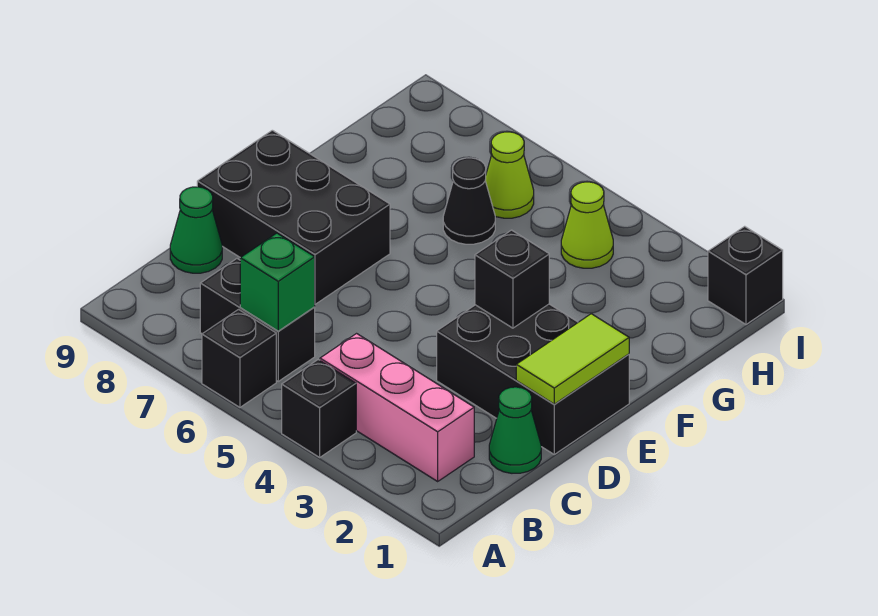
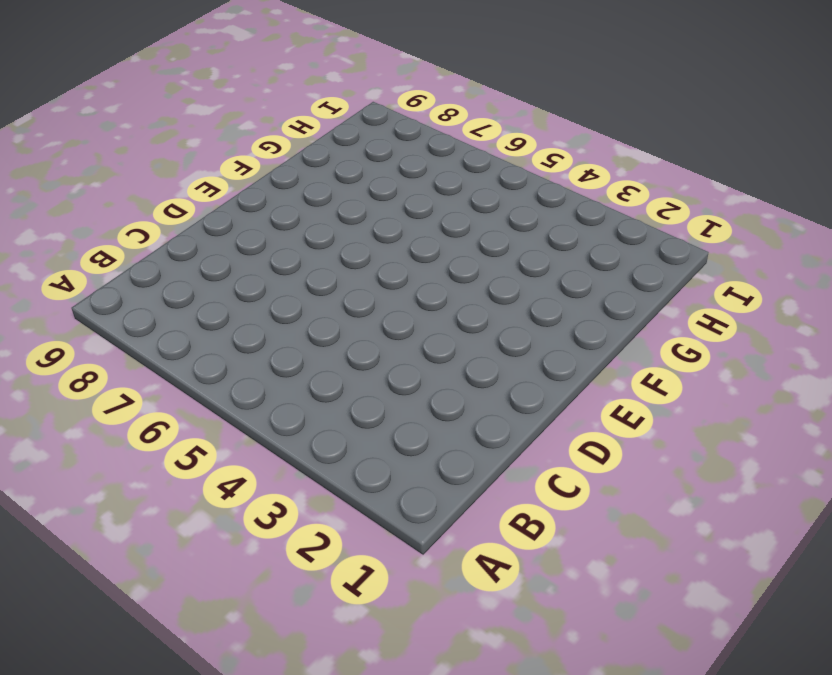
none -> black brick A4 level 1
none -> black brick A6 level 1
none -> pink brick B2:B4 level 1

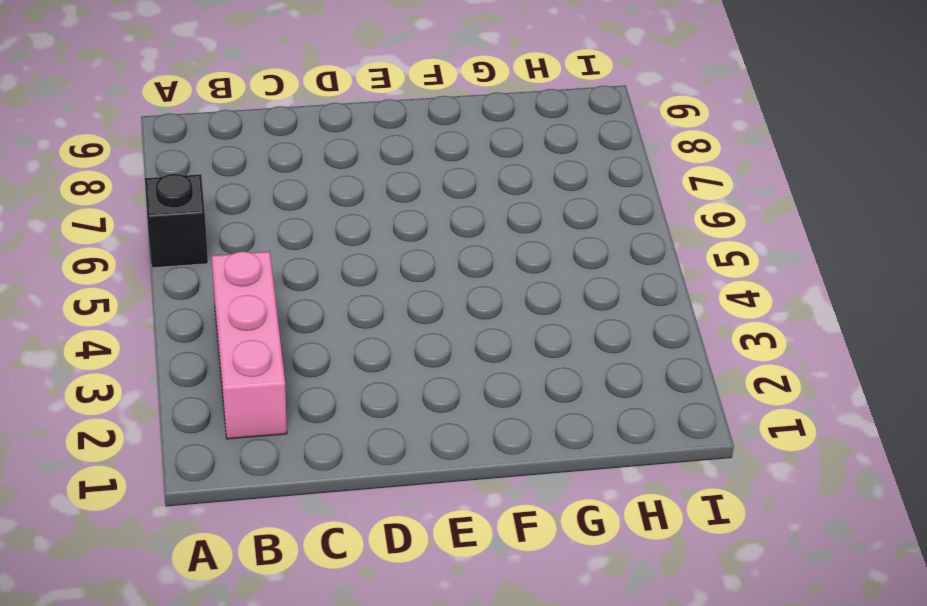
none -> black brick A4 level 1
none -> black brick B6:B7 level 1
none -> green cone C1 level 1

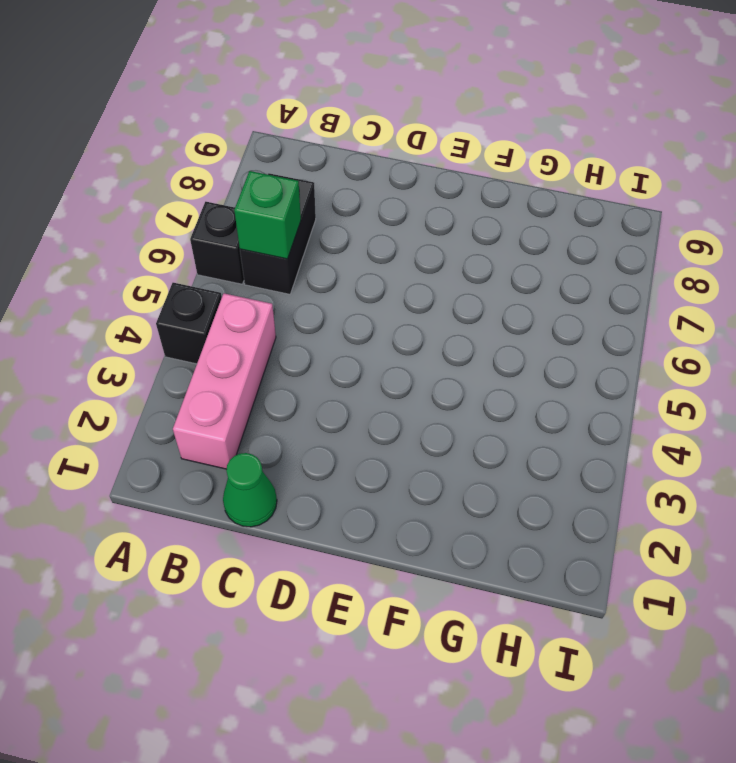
none -> green cone C9 level 1
none -> black brick D1:E3 level 1
none -> black brick D7:E9 level 1

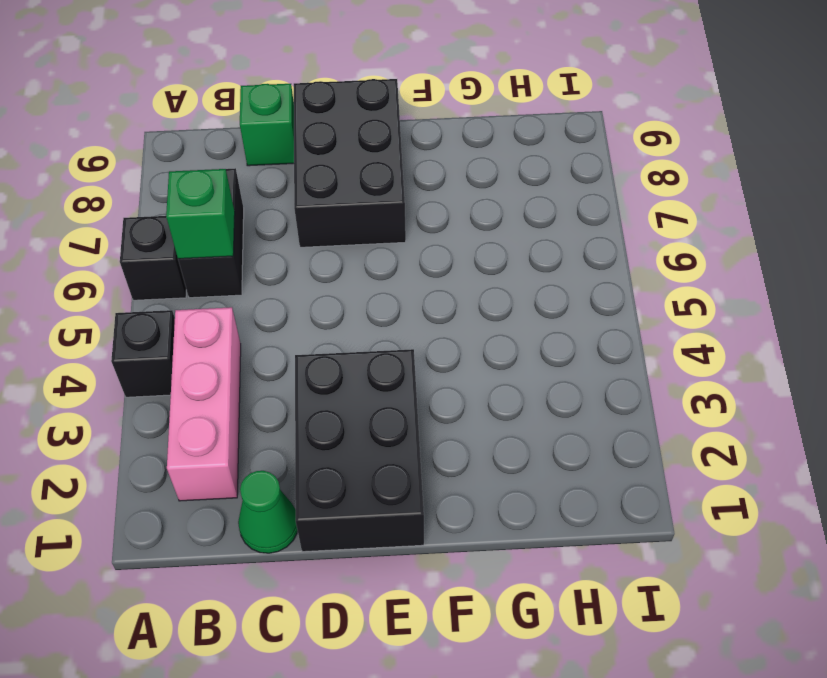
green brick C9 level 1 -> green cone C9 level 1
none -> black cone G6 level 1
none -> lime cone H4 level 1
none -> lime cone H6 level 1

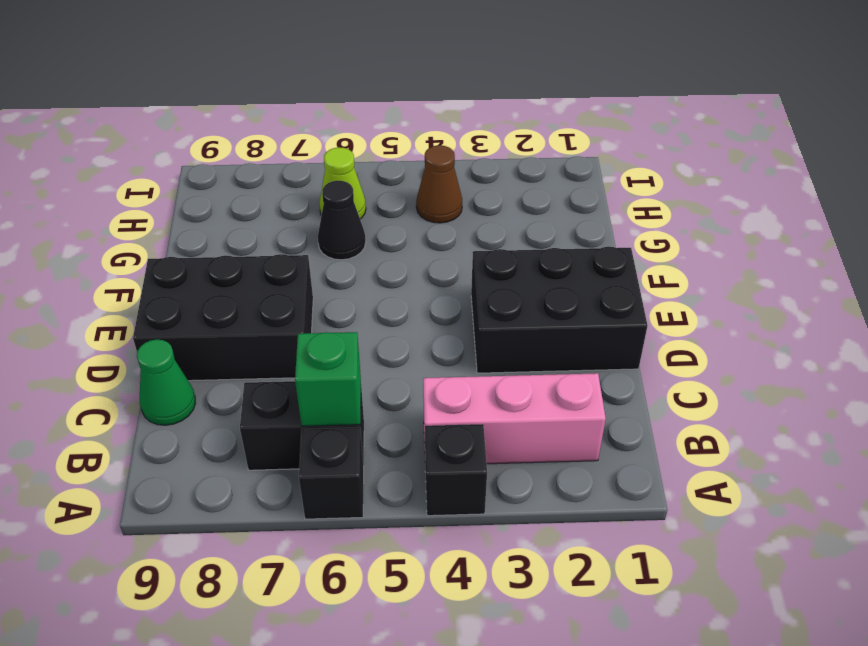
brown cone H4 level 1 -> lime cone H4 level 1
none -> green cone C1 level 1
none -> black brick I1 level 1
none -> lime tile D1:E1 level 2

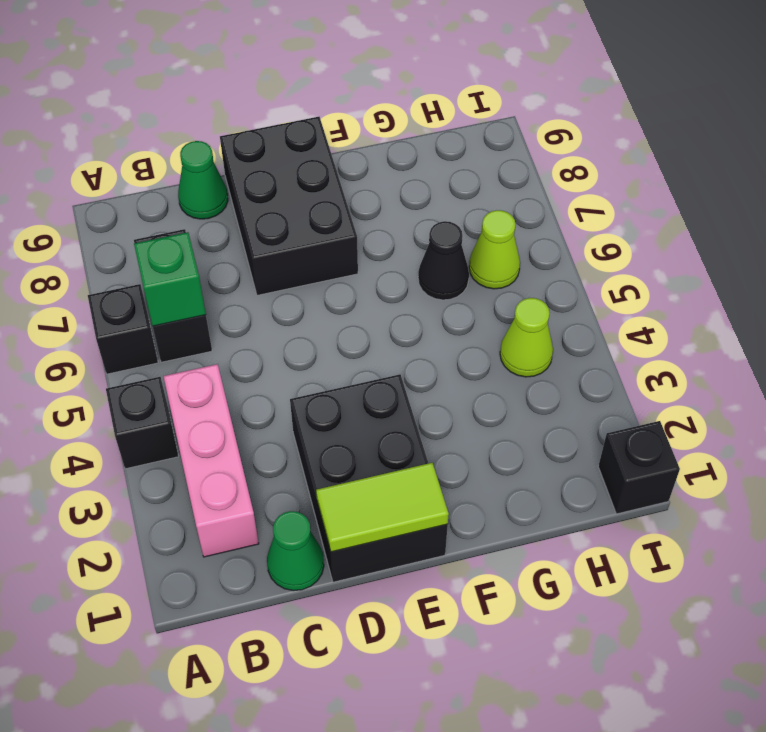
none -> black brick E3 level 2

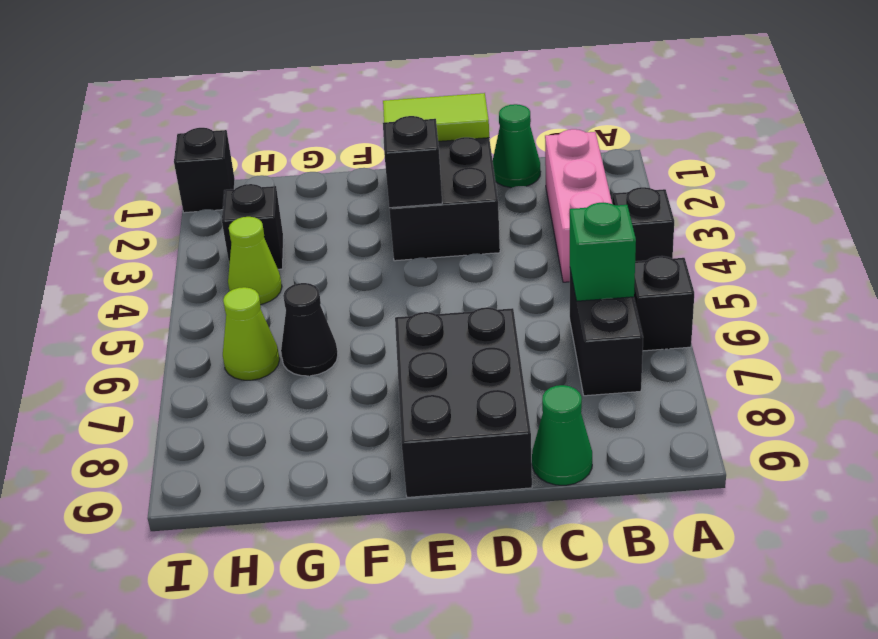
black brick H3 level 1 -> none

